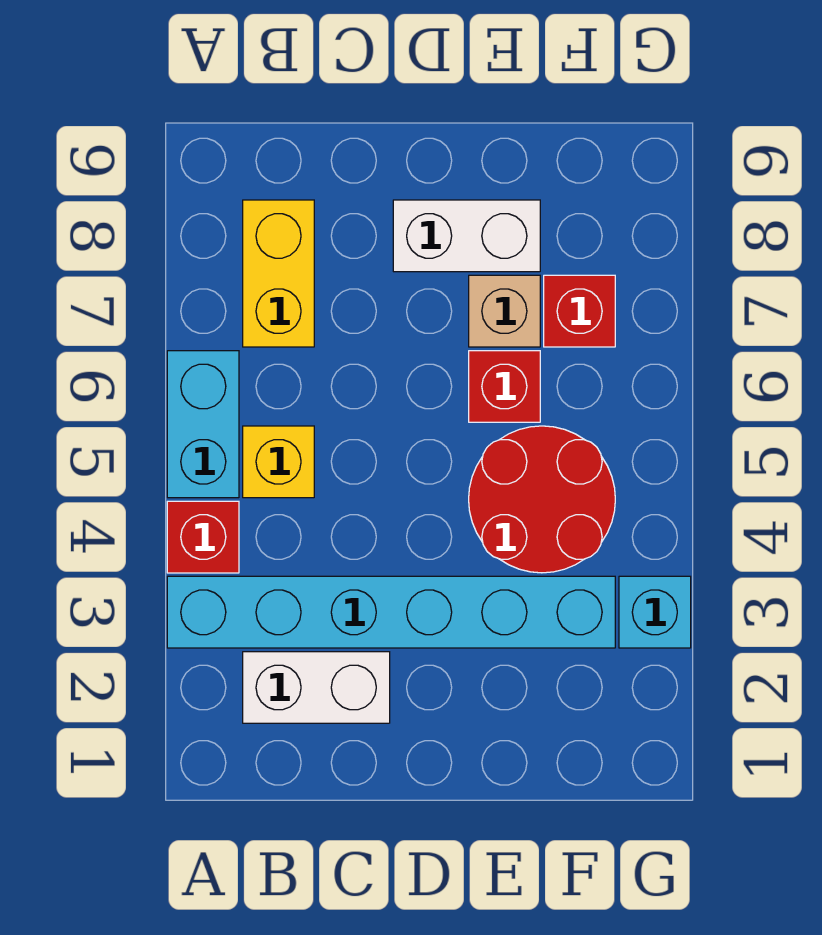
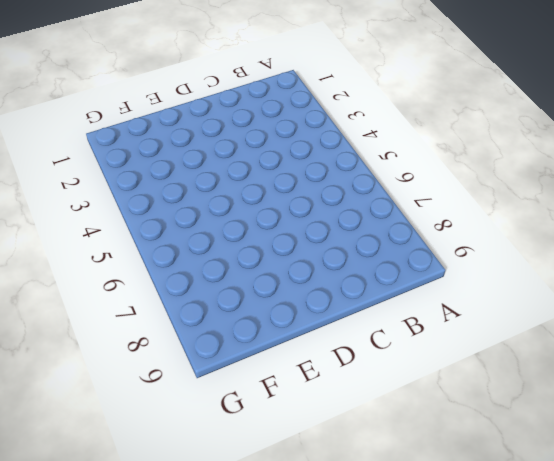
none -> cyan brick A3:F3 level 1
none -> red brick A4 level 1
none -> cyan brick A5:A6 level 1

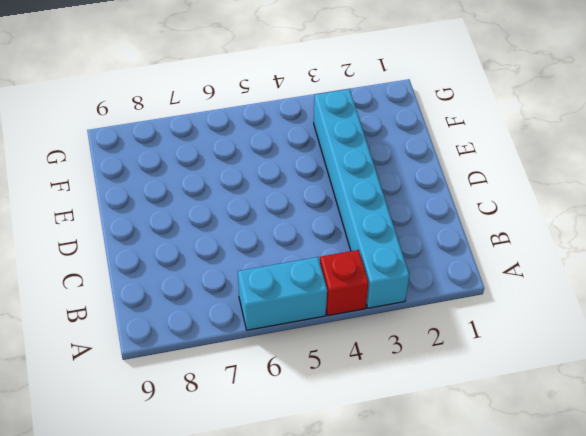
none -> white brick B2:C2 level 1
none -> yellow brick B5 level 1
none -> yellow brick B7:B8 level 1

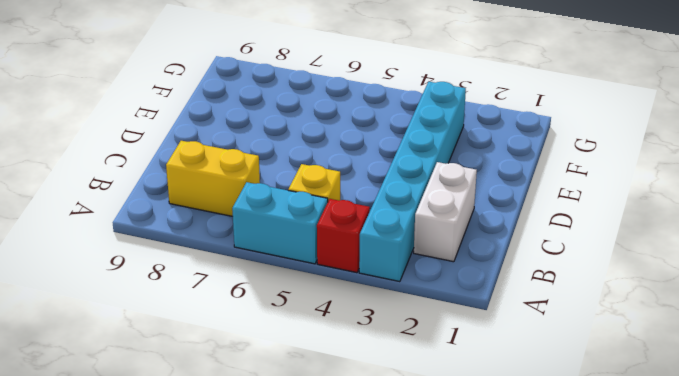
none -> white brick D8:E8 level 1
none -> red round brick E4:F5 level 1
none -> red brick E6 level 1

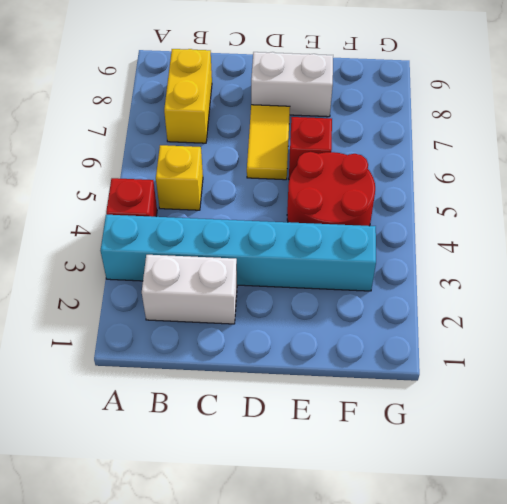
yellow tile D6:D7 level 1 -> none
none -> cyan brick A5:A6 level 1
none -> tan brick E7 level 1
none -> red brick F7 level 1

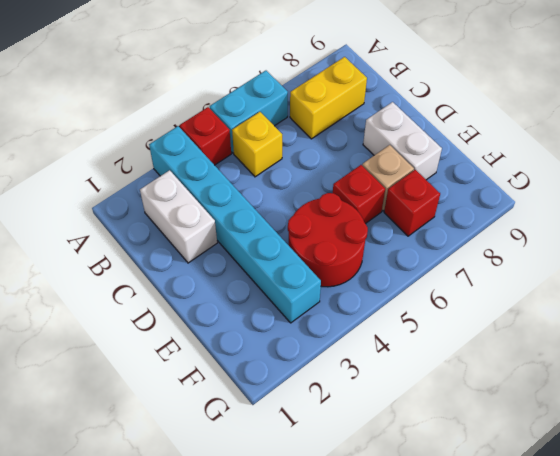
none -> cyan brick G3 level 1

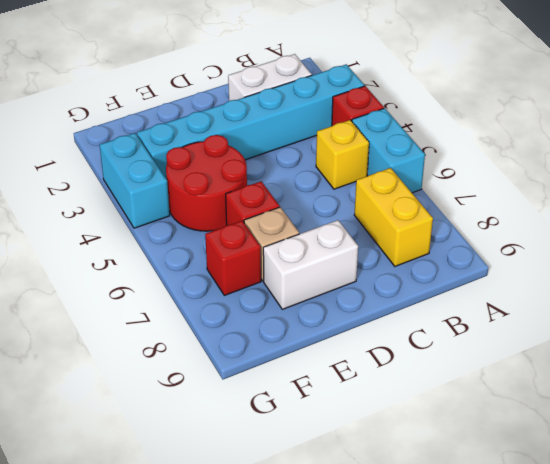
cyan brick G3:G4 level 1 -> cyan brick G3 level 1

